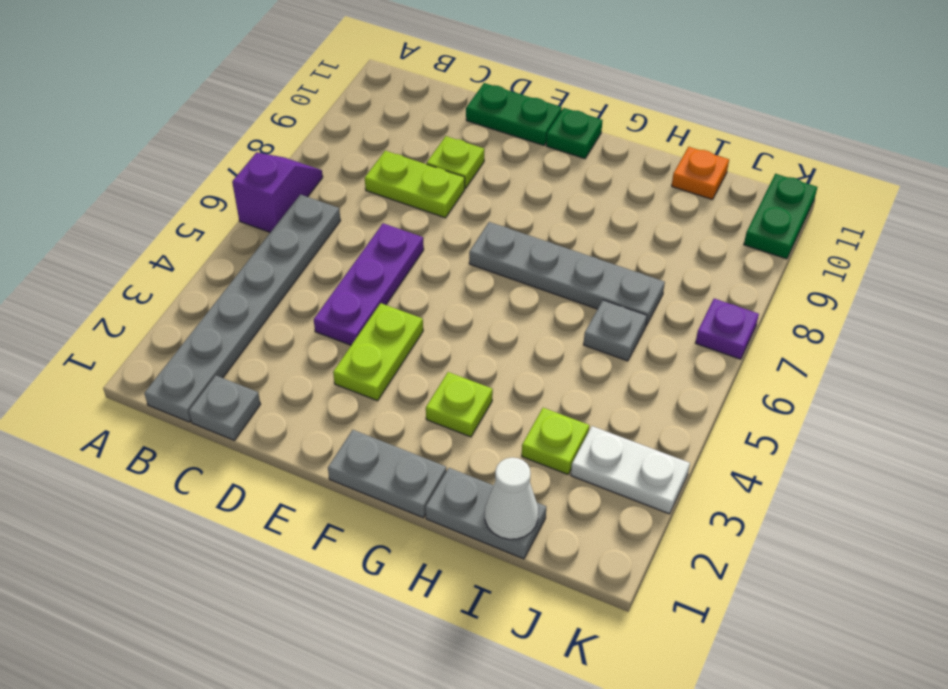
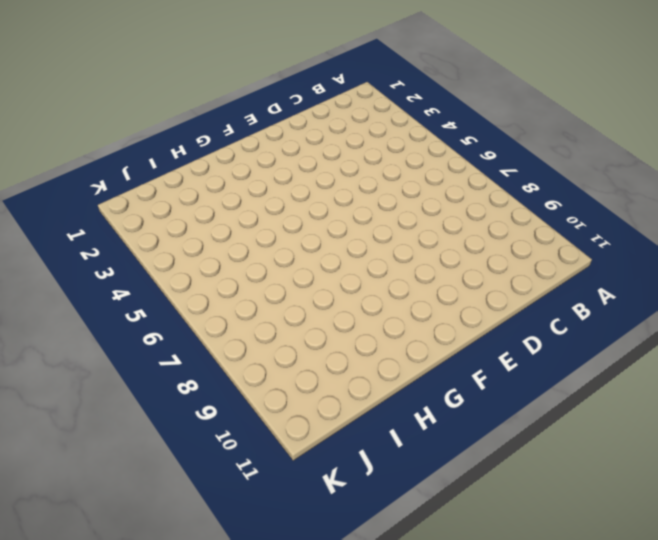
none -> purple slope A6:A7 level 1 top 6
none -> grey plate B1:B6 level 1
none -> grey plate C1 level 1

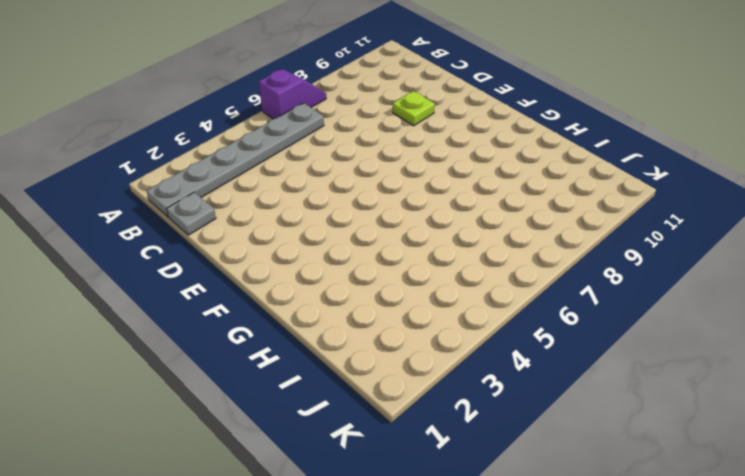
none -> lime plate C8:D8 level 1
none -> purple plate D4:D6 level 1
none -> green plate D11:E11 level 1

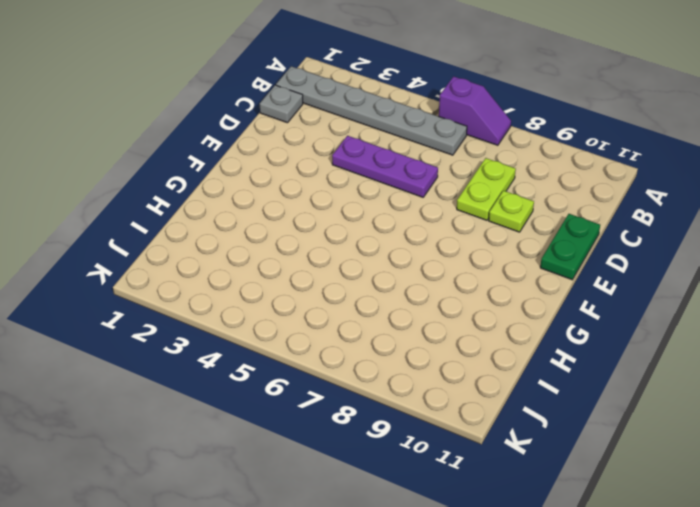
none -> lime plate E3:E4 level 1
none -> grey plate F1:G1 level 1
none -> grey plate F7:I7 level 1

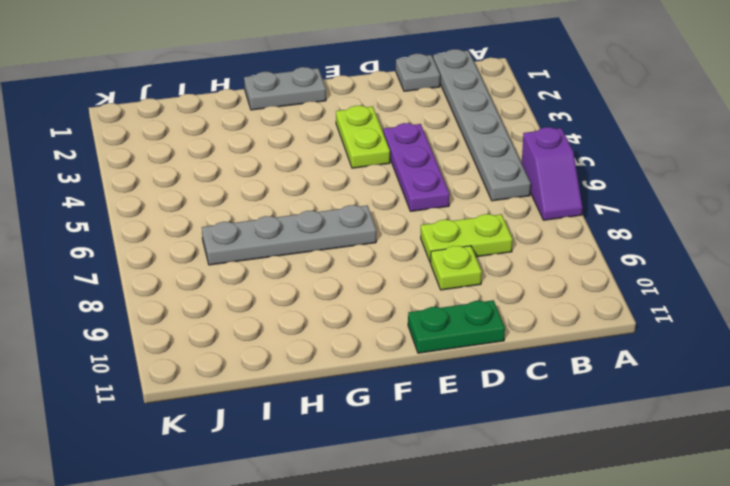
none -> green plate F11 level 1
none -> lime plate G3 level 1
none -> grey plate H1:I1 level 1

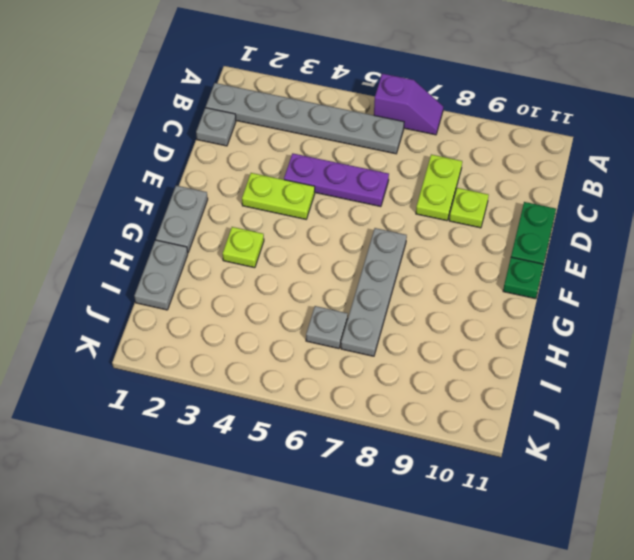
none -> lime plate I3 level 1
none -> orange plate I11 level 1
none -> white plate J3:K3 level 1

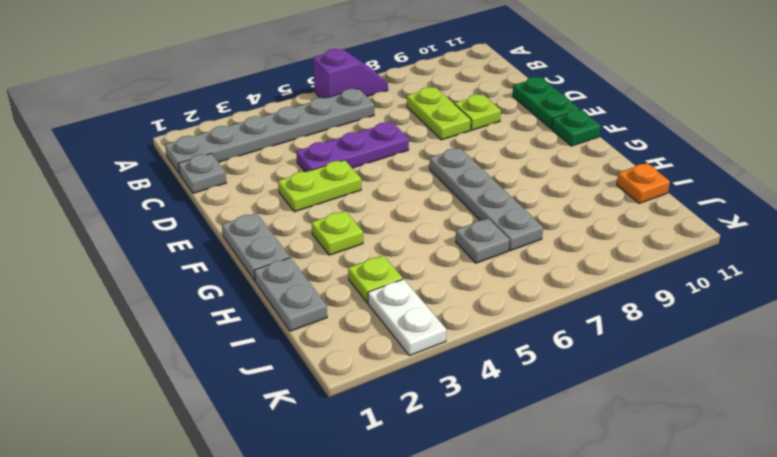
none -> purple plate K7 level 1
none -> green plate K10:K11 level 1
none -> white cone I1 level 2

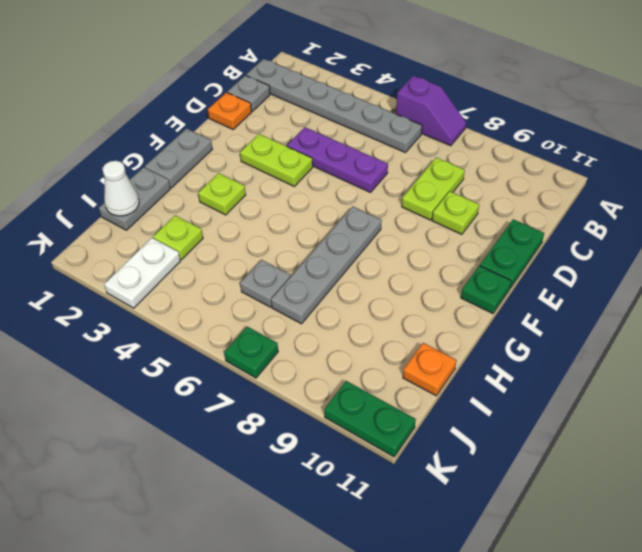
orange plate D1 level 1 -> none
green plate K7 level 1 -> purple plate K7 level 1

